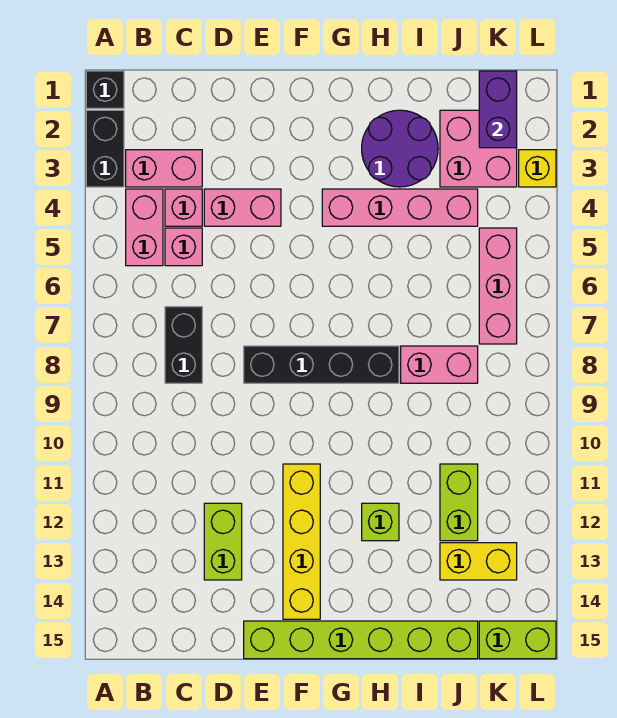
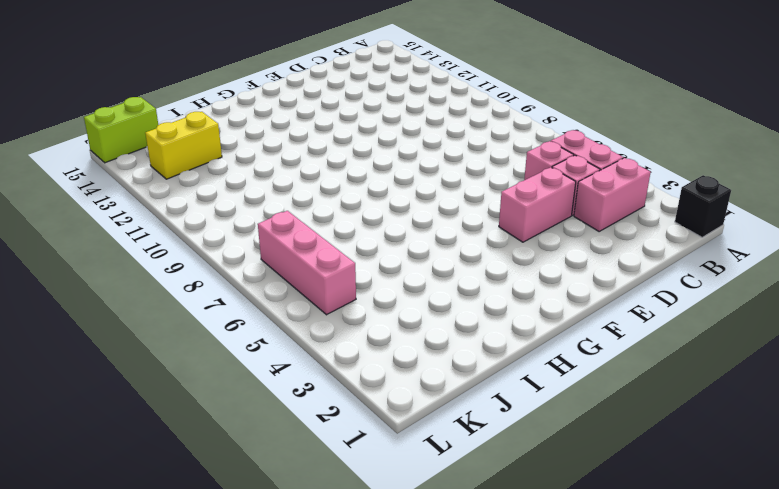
none -> black brick A2:A3 level 1
none -> black brick C7:C8 level 1
none -> lime brick D12:D13 level 1

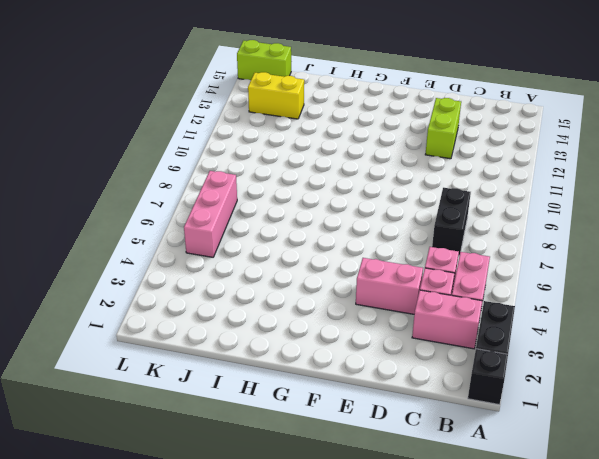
none -> black brick E8:H8 level 1
none -> lime brick E15:J15 level 1
none -> yellow brick F11:F14 level 1

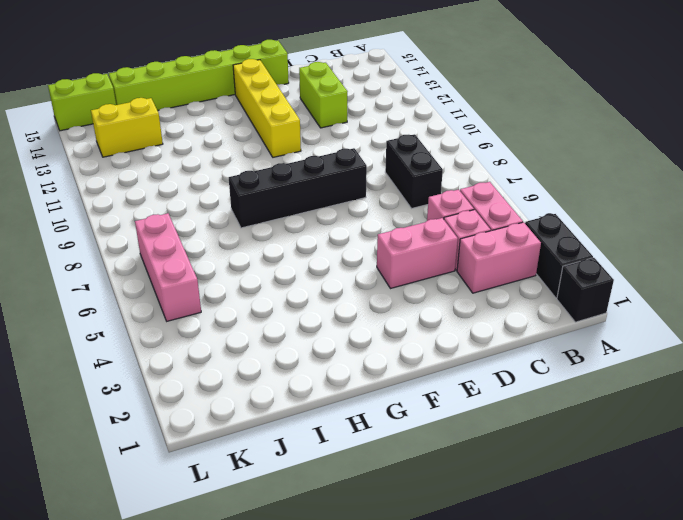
none -> pink brick G4:J4 level 1
none -> purple round brick H2:I3 level 1
none -> lime brick H12 level 1

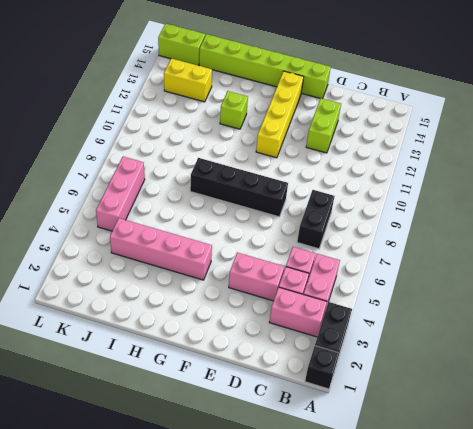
none -> purple round brick H2:I3 level 1
none -> pink brick I8:J8 level 1
none -> pink brick J2:K3 level 1

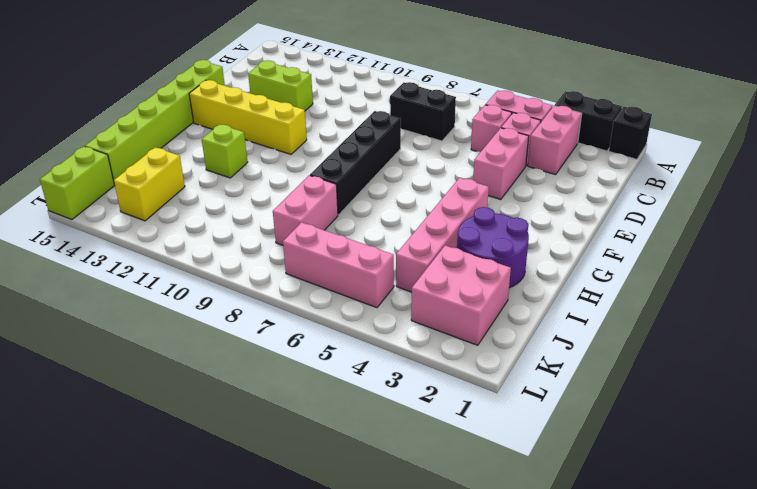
none -> lime brick J11:J12 level 1
none -> yellow brick L3 level 1
none -> purple brick K1:K2 level 2

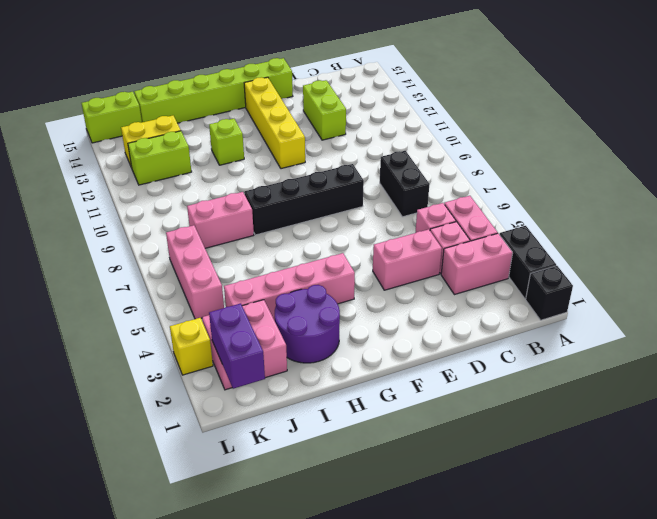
lime brick J12:K12 level 1 -> lime brick J11:J12 level 1

